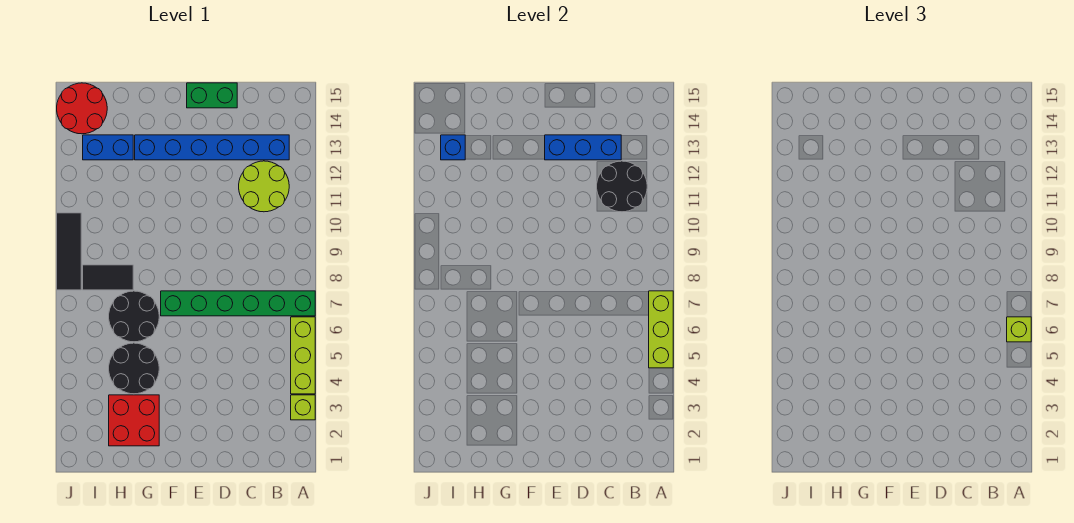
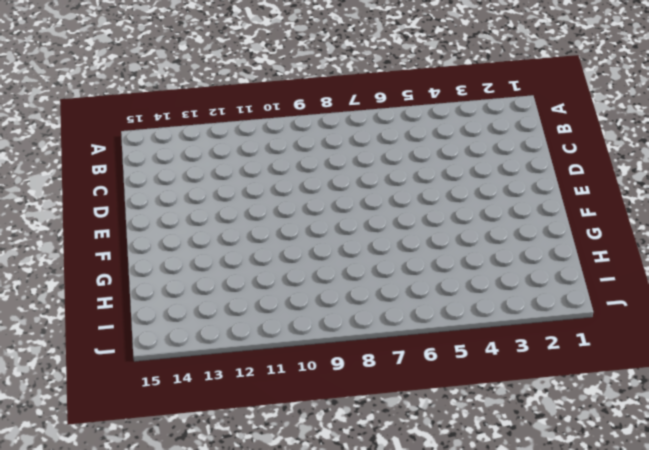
none -> lime brick A3 level 1
none -> lime brick A4:A6 level 1
none -> green brick A7:F7 level 1

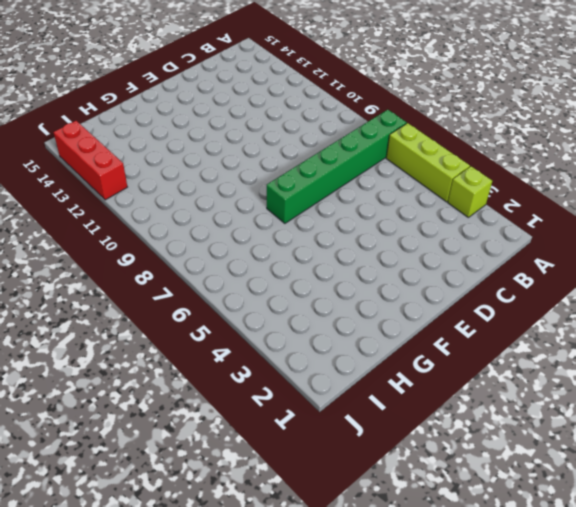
red brick J12:J14 level 1 -> red round brick I14:J15 level 1
none -> lime round brick B11:C12 level 1
none -> blue brick B13:G13 level 1
none -> green brick D15:E15 level 1

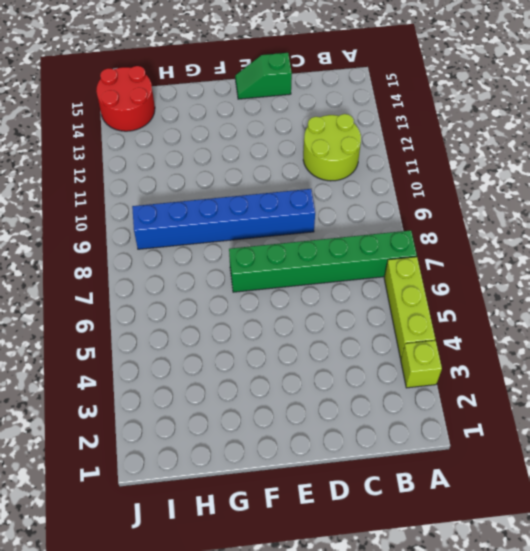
blue brick D9:I9 level 1 -> blue brick B13:G13 level 1
green slope D15:E15 level 1 top D -> green brick D15:E15 level 1
none -> red brick G2:H3 level 1
none -> black round brick G4:H5 level 1
none -> black round brick G6:H7 level 1

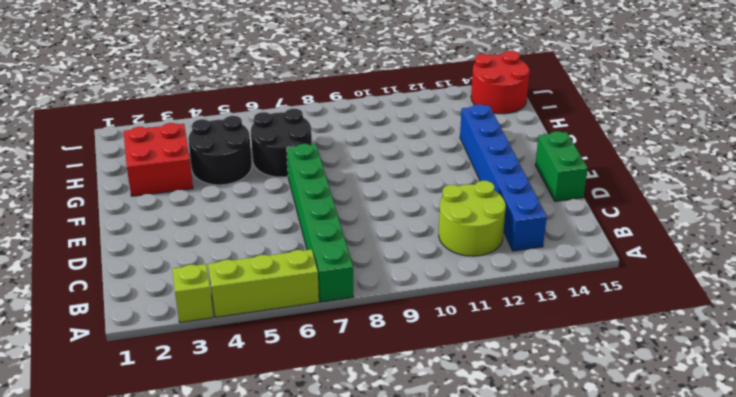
none -> black tile H8:I8 level 1
none -> blue brick H13:I13 level 1
none -> black tile J8:J10 level 1

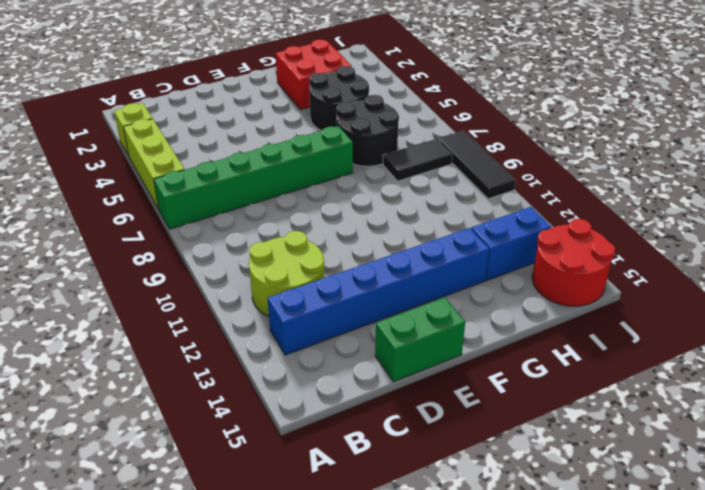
none -> lime brick A5:A7 level 2
none -> black round brick B11:C12 level 2
none -> blue brick C13:E13 level 2

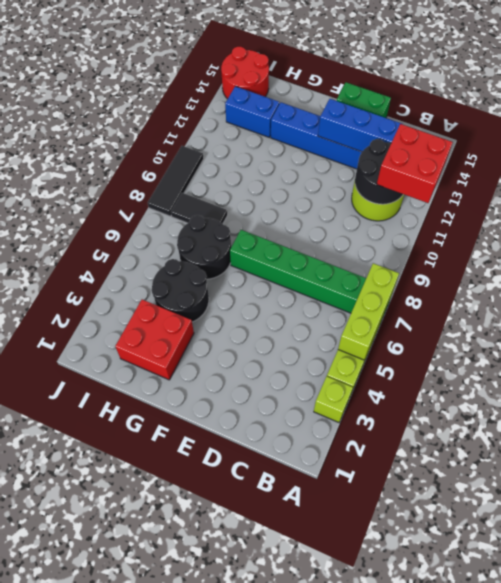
red brick A11:B12 level 3 -> none
none -> blue brick I13 level 2
none -> lime brick A6 level 3

